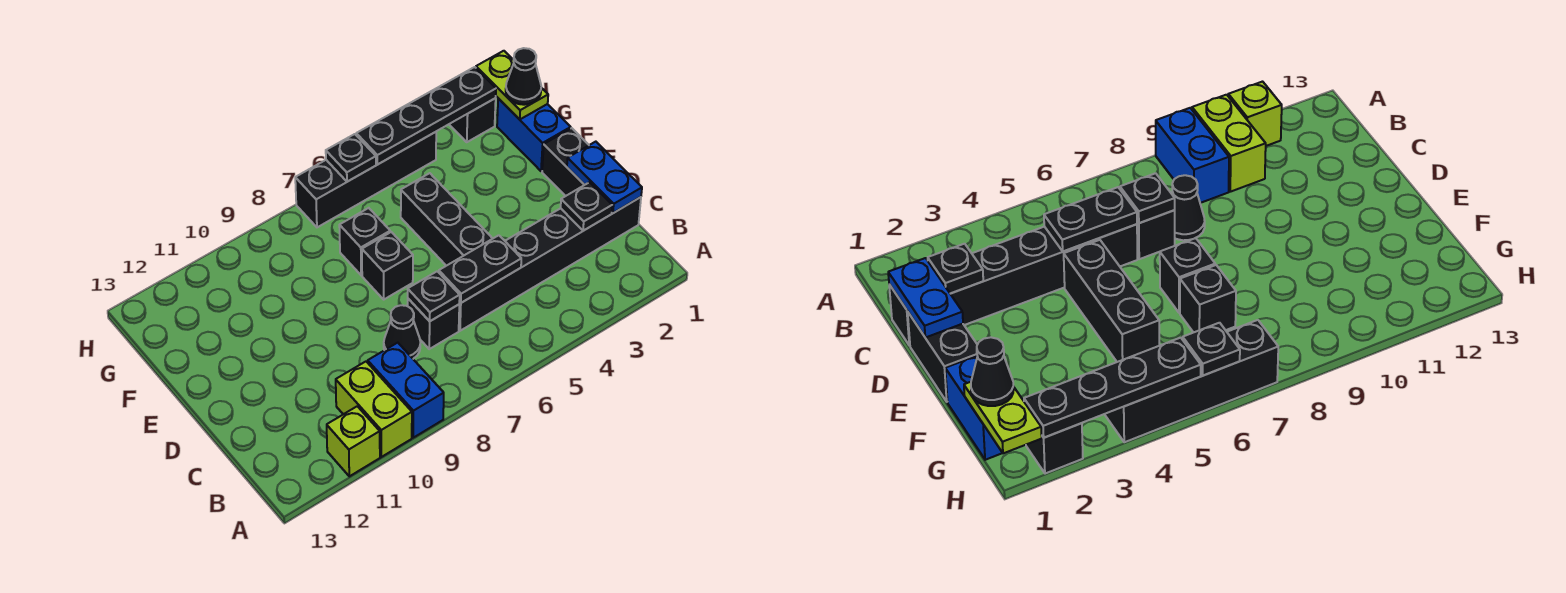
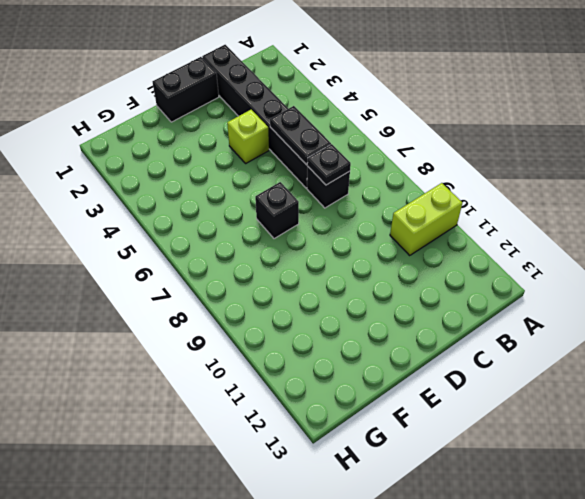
lime brick D4 level 1 -> lime brick A11 level 1
none -> blue brick A9:B9 level 1
none -> black cone C8 level 1
none -> black brick D5:F5 level 1

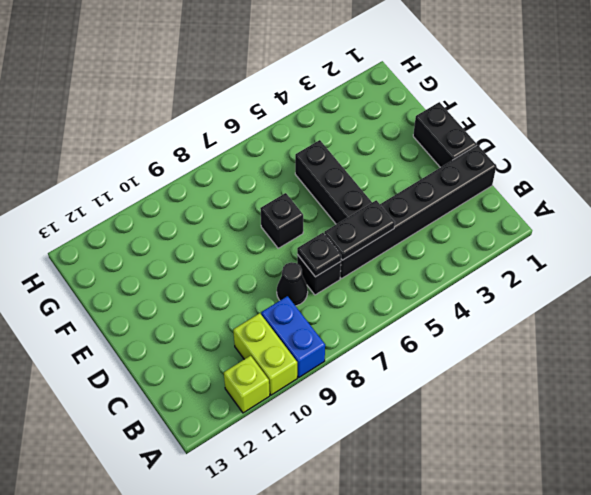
none -> blue brick F1:G1 level 1
none -> black brick F7 level 1
none -> black brick H2 level 1

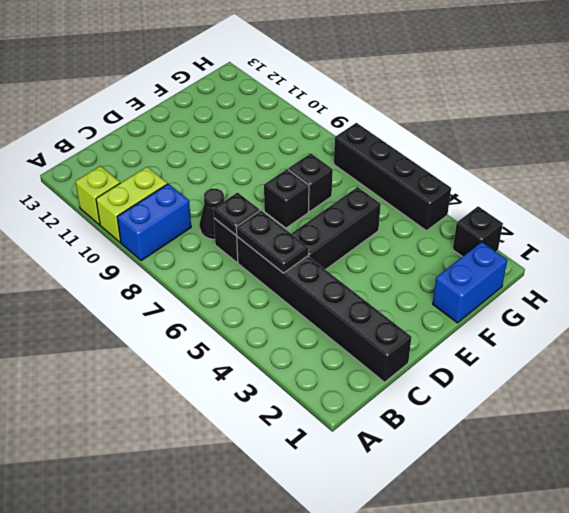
none -> black brick D1:E1 level 1
none -> blue plate C1:D1 level 2
none -> black plate C2 level 2

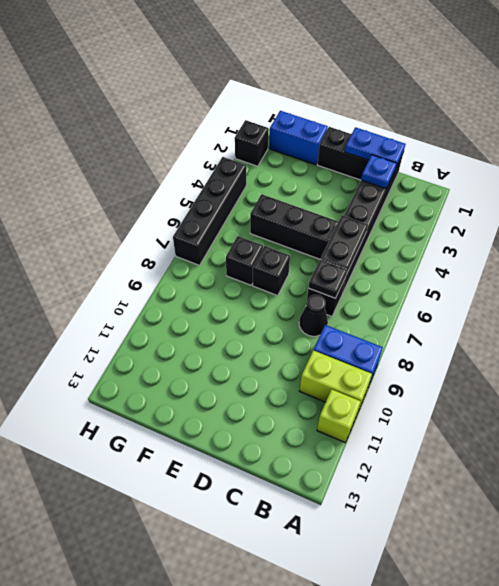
blue plate C2 level 2 -> black plate C2 level 2
none -> lime plate G1:H1 level 2
none -> black plate H2:H5 level 2
none -> black plate H6 level 2

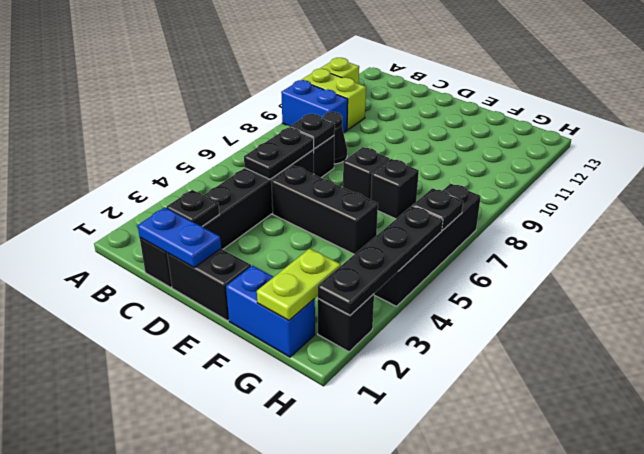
lime plate G1:G2 level 2 -> lime plate G1:H1 level 2
none -> black cone G1 level 3

